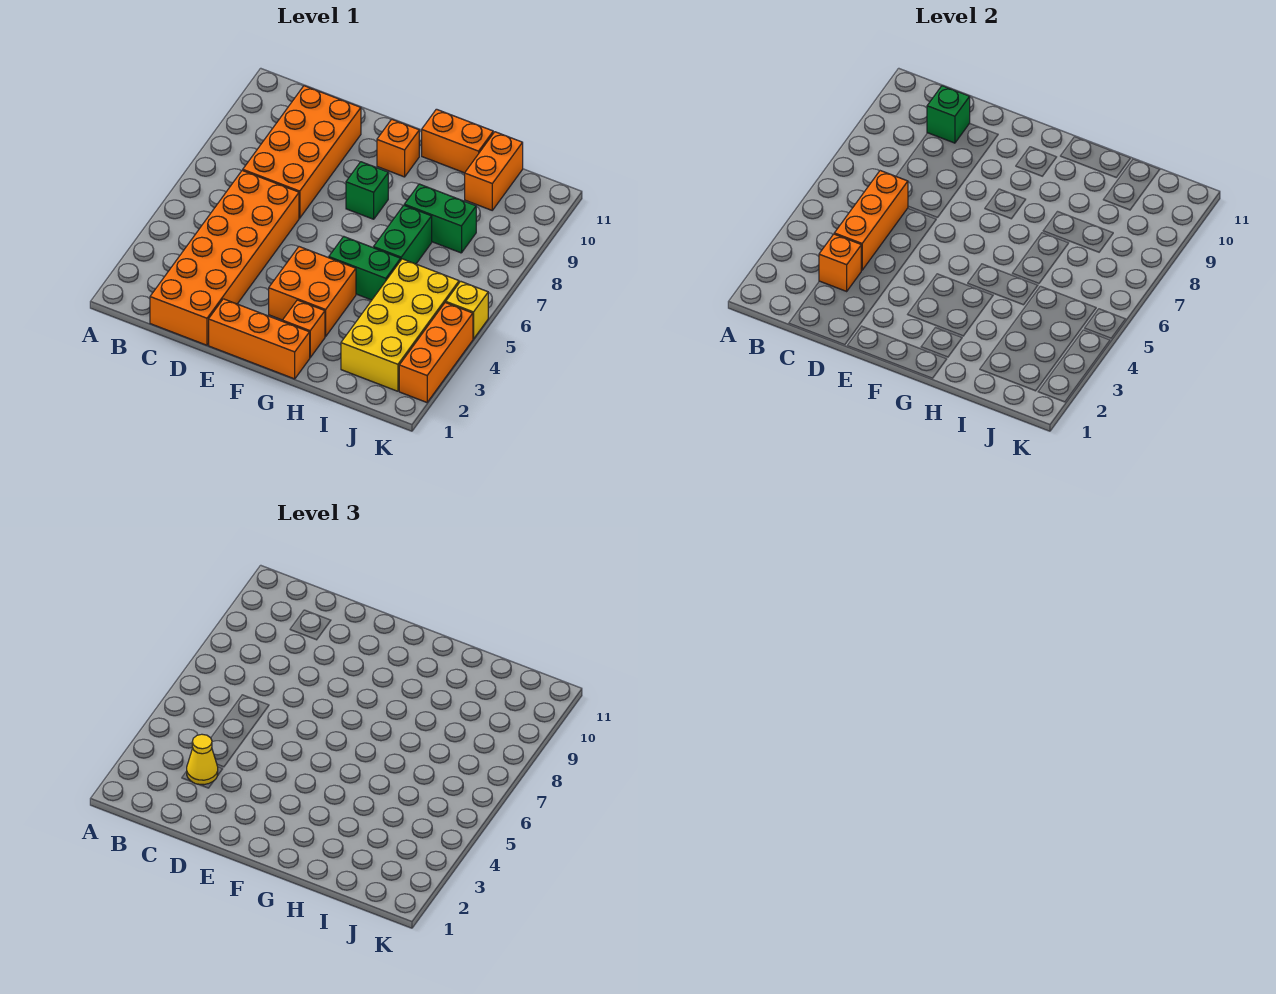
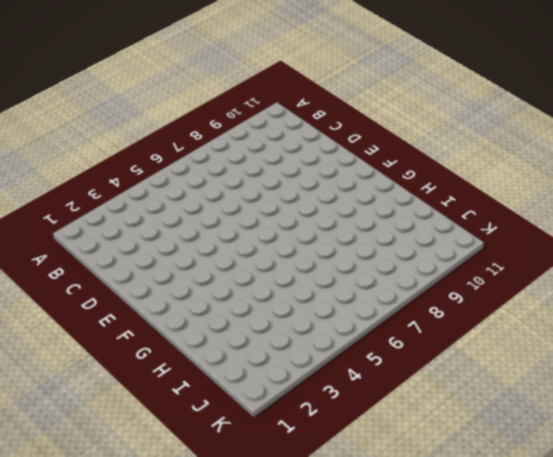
none -> orange brick C1:D6 level 1
none -> orange brick C7:D10 level 1
none -> orange brick E1:G1 level 1

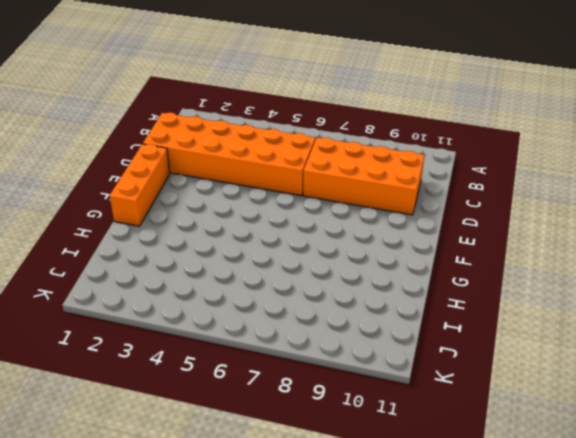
none -> orange brick F3:G4 level 1
none -> green brick F8 level 1
none -> orange brick F10 level 1

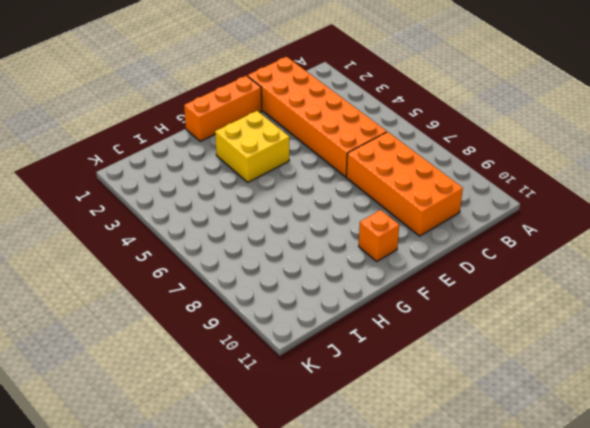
yellow brick F3:G4 level 1 -> orange brick F3:G4 level 1
none -> green brick F8 level 1
none -> orange brick G2 level 1
none -> green brick G5:H5 level 1

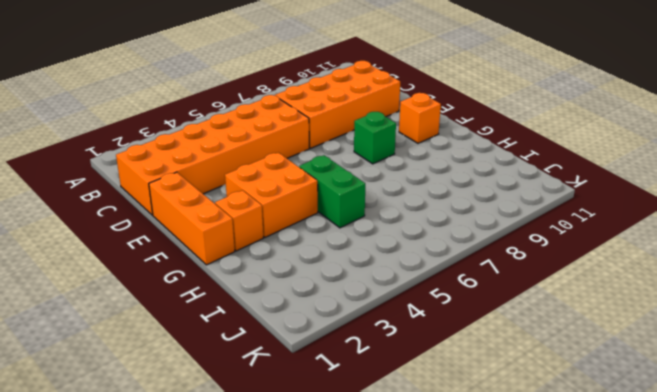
none -> orange brick G11:H11 level 1
none -> green brick H6:H7 level 1
none -> green brick H8:I8 level 1

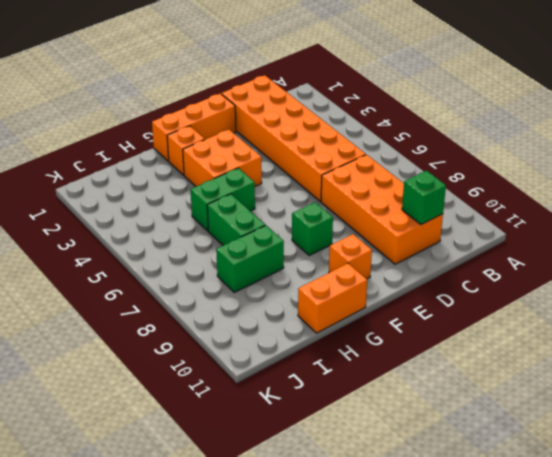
none -> yellow brick I2:J5 level 1
none -> orange brick I10:I11 level 1
none -> orange brick K2:K4 level 1

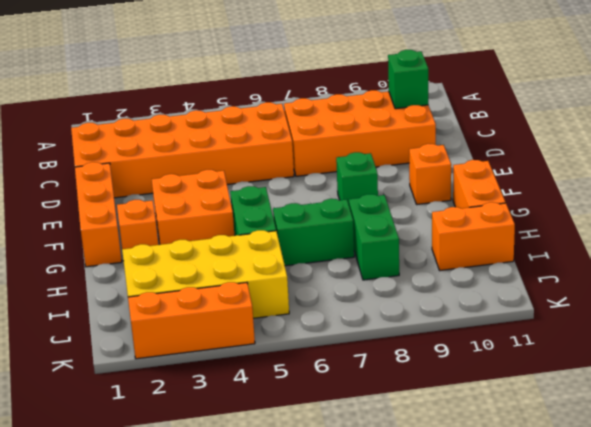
none -> yellow brick K5 level 1
none -> orange brick C3 level 2
none -> orange brick C4:C6 level 2

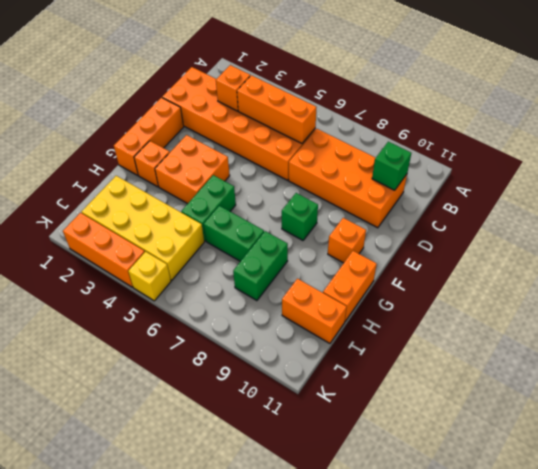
none -> yellow cone C3 level 3

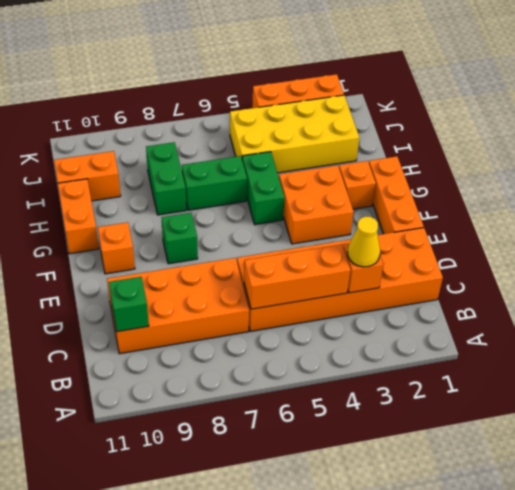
none -> yellow brick K5 level 1

